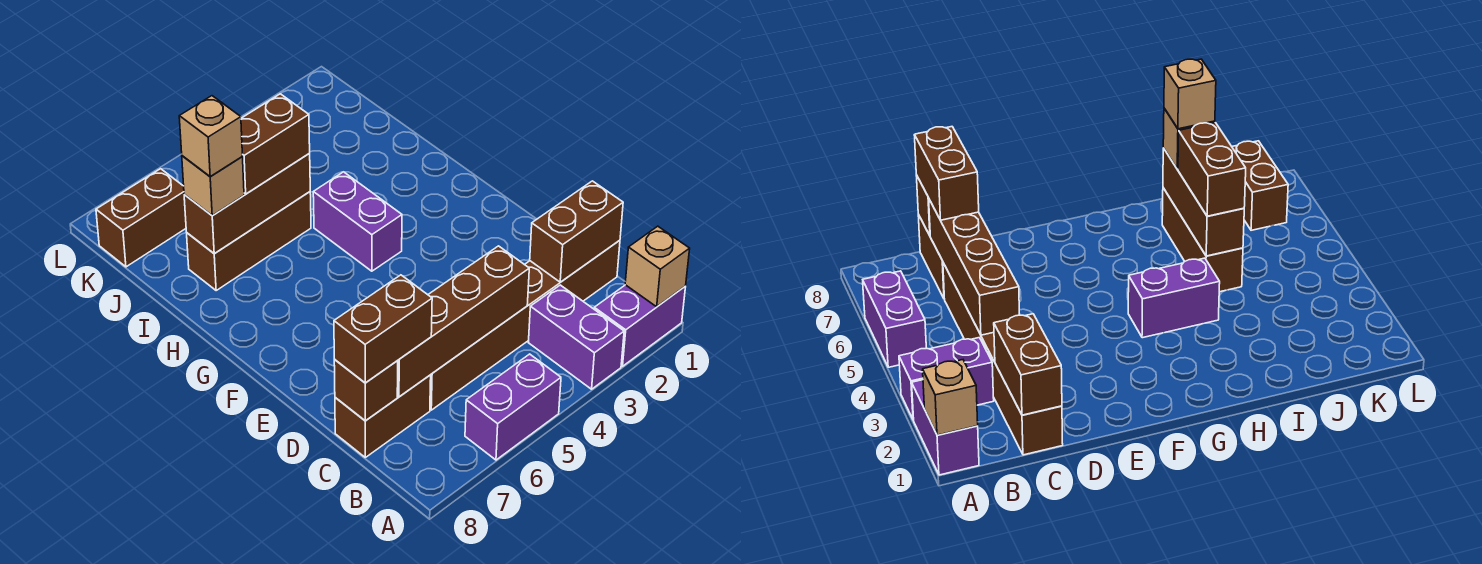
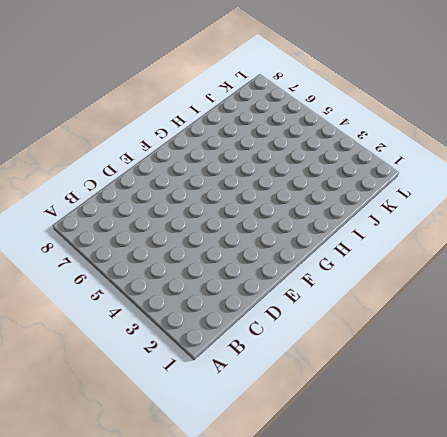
none -> purple brick A1:A2 level 1
none -> purple brick A3:B3 level 1
none -> purple brick A5:A6 level 1

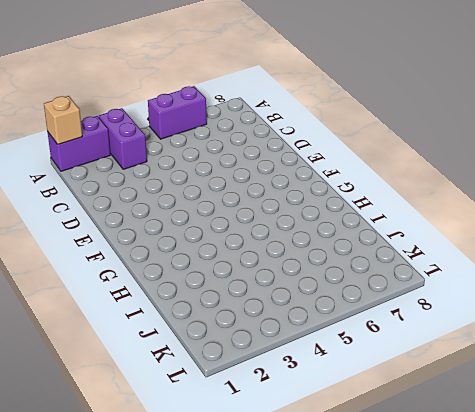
none -> brown brick C1:C6 level 1
none -> brown brick C7:C8 level 1
none -> purple brick G4:H4 level 1

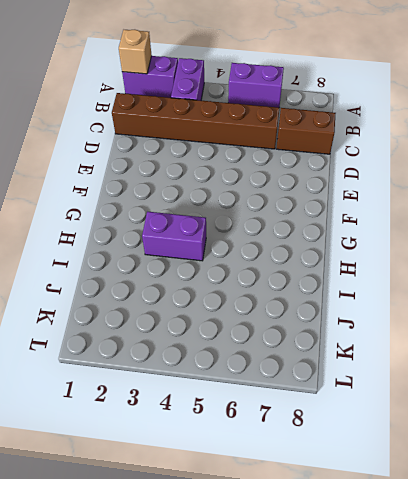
purple brick H3:H4 level 1 -> purple brick G4:H4 level 1
none -> brown brick I5:I7 level 1
none -> brown brick K7:K8 level 1
none -> brown brick C1:C2 level 2

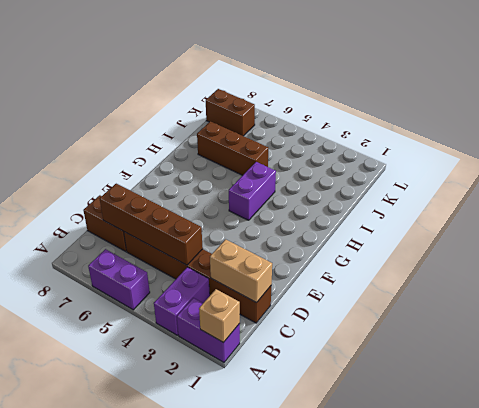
tan brick C1:C2 level 2 -> brown brick C1:C2 level 2
none -> brown brick C8 level 2
none -> brown brick I5:I7 level 2
none -> brown brick C7:C8 level 3

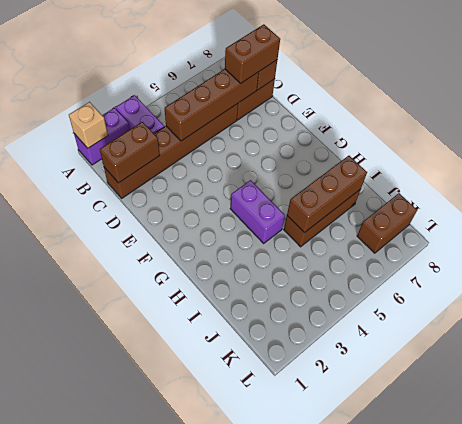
none -> purple brick A5:A6 level 1
none -> brown brick I5:I6 level 3
none -> tan brick I7 level 3

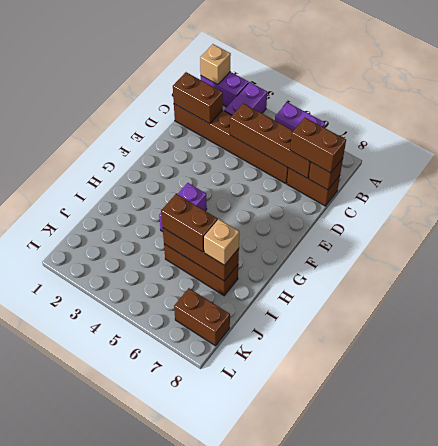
none -> tan brick I7 level 4

